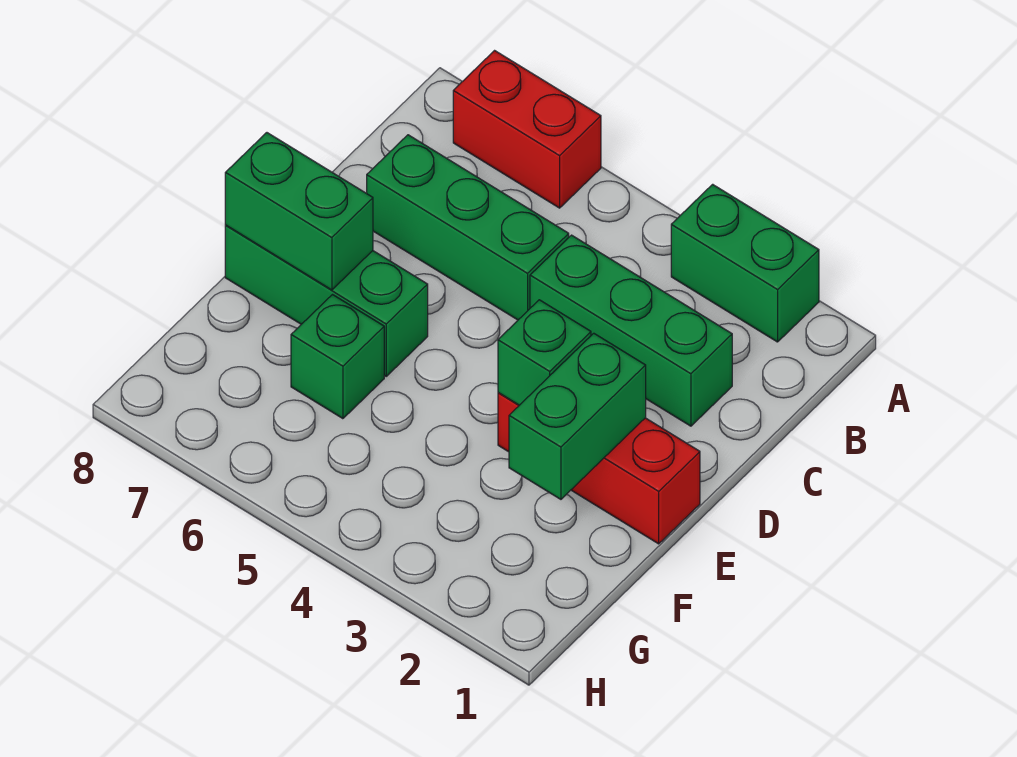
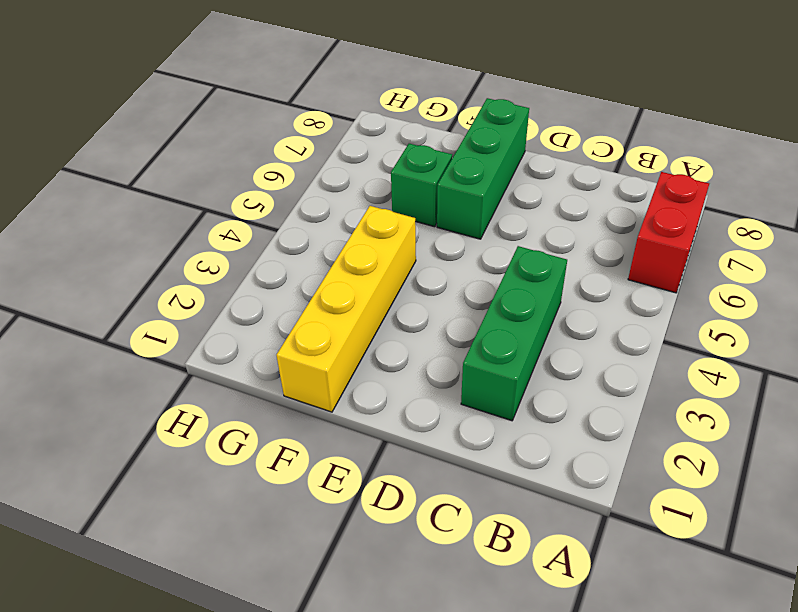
yellow brick F1:F4 level 1 -> none
none -> green brick A2:A3 level 1
none -> green brick C5:C7 level 1

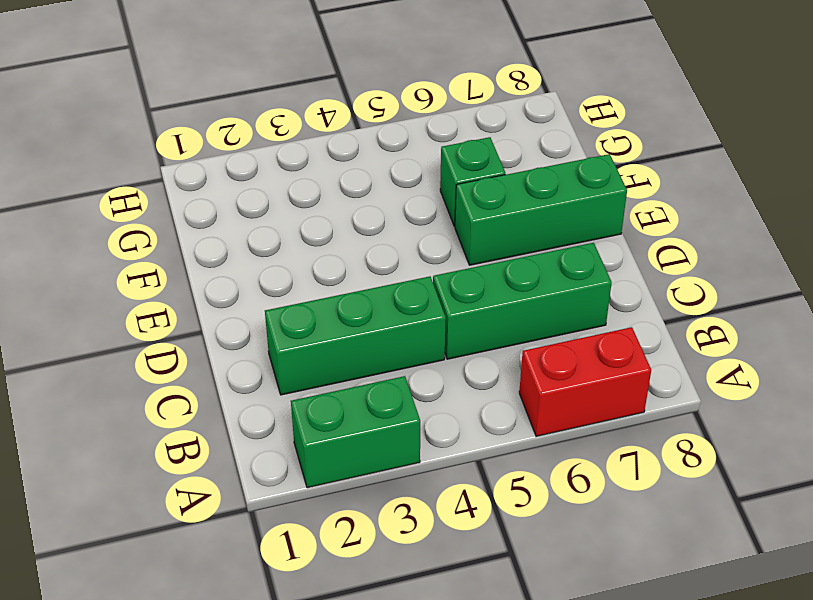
none -> red brick E1:E3 level 1
none -> green brick E2:F2 level 2

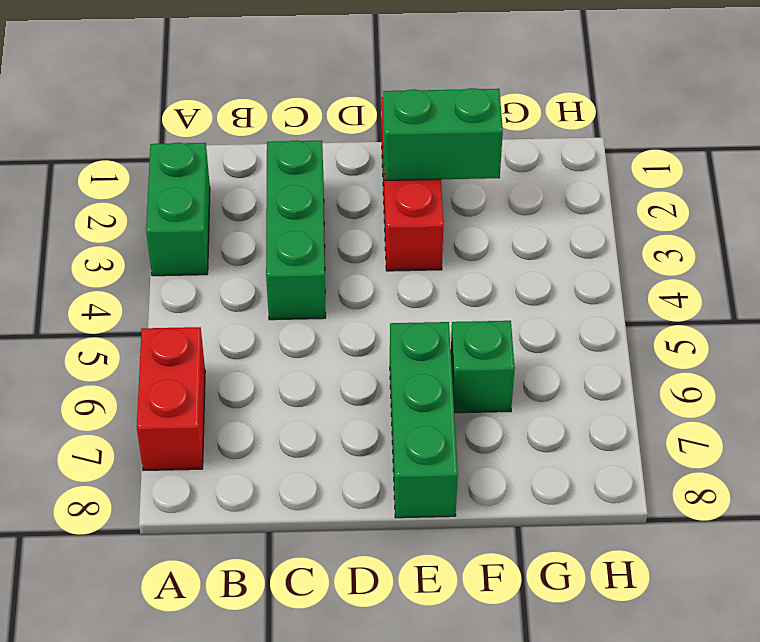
none -> green brick C5:C7 level 1
none -> green brick E3 level 2

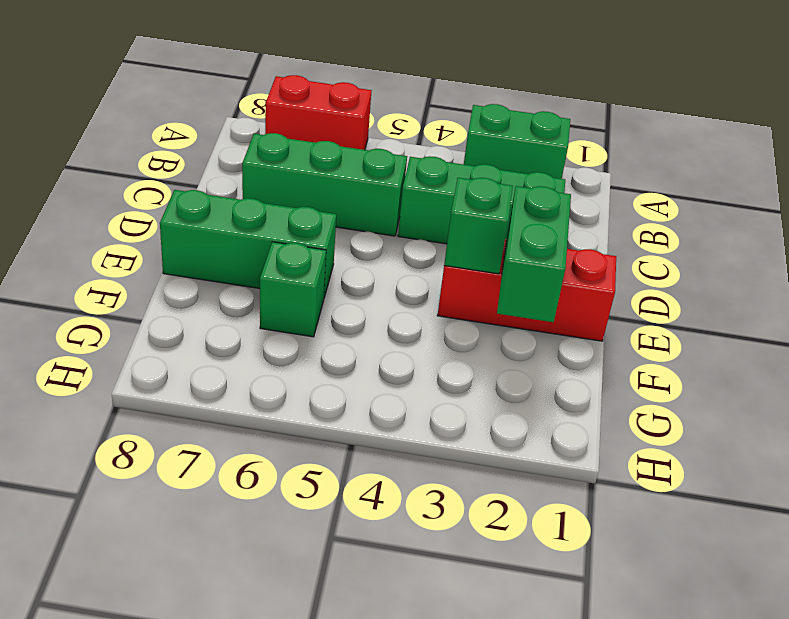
none -> green brick E7:E8 level 2

